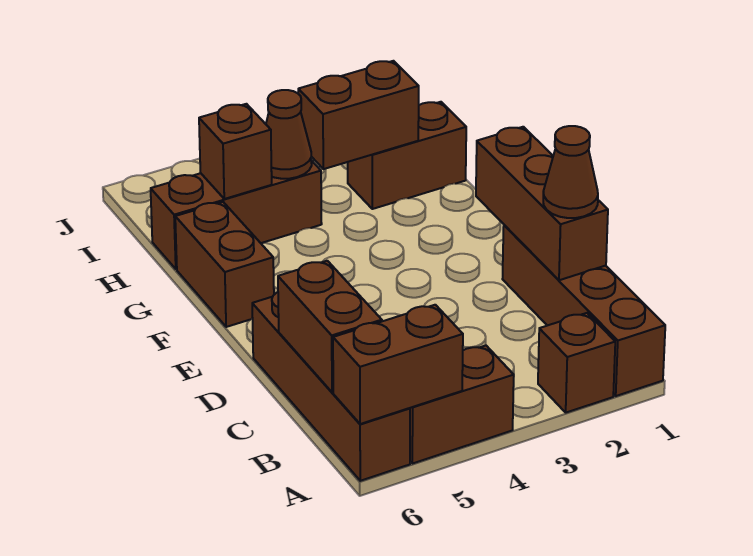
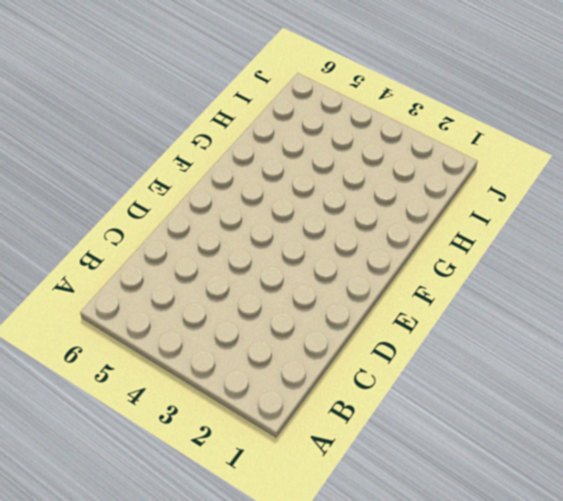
none -> brown brick A1:D1 level 1
none -> brown brick A2 level 1
none -> brown brick A4:A5 level 1

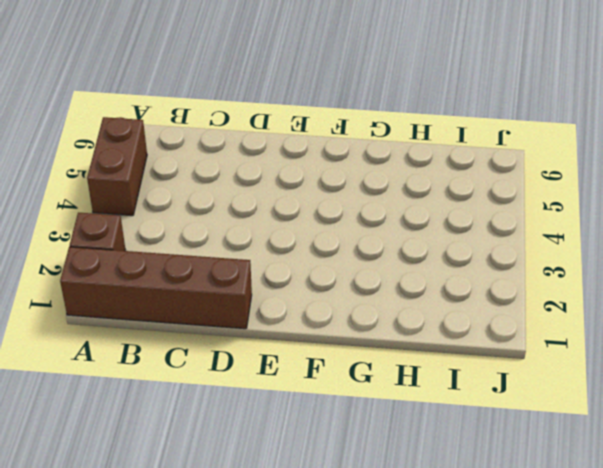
none -> brown brick A6:D6 level 1
none -> brown brick F6:G6 level 1
none -> brown brick H1:H2 level 1

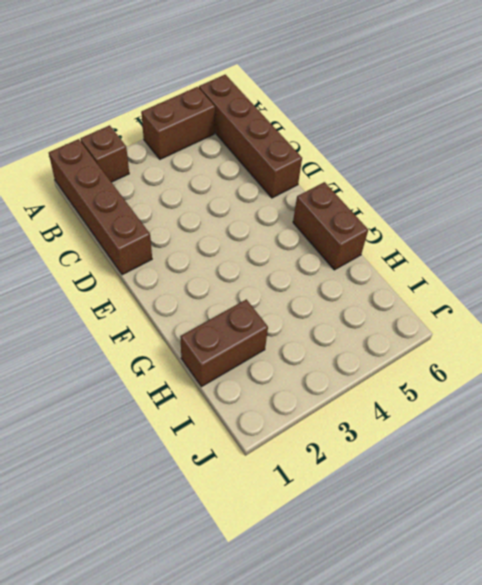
none -> brown brick H4:H6 level 1
none -> brown brick A5:A6 level 2
none -> brown brick B6:C6 level 2

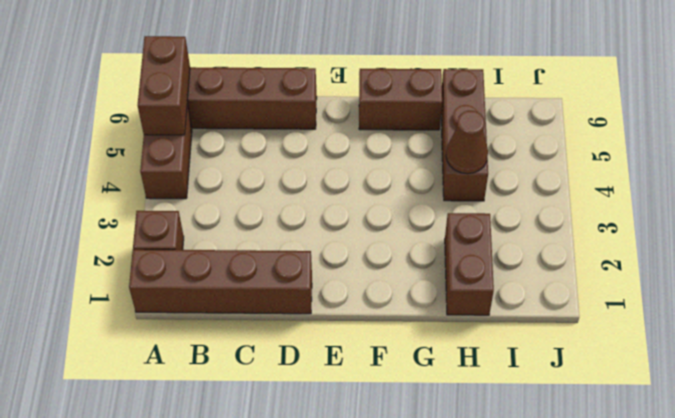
none -> brown brick B6:C6 level 2
none -> brown brick C1:E1 level 2
none -> brown brick H2:H3 level 2

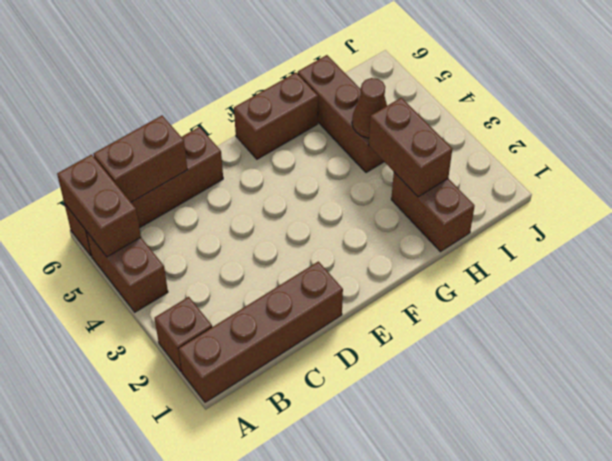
none -> brown brick C1:E1 level 2
none -> brown brick H5 level 2
none -> brown cone C1 level 3

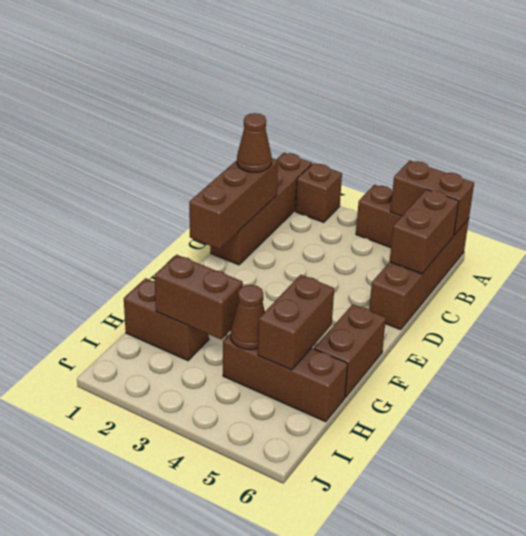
brown brick G5:H5 level 2 -> brown brick H5 level 2

